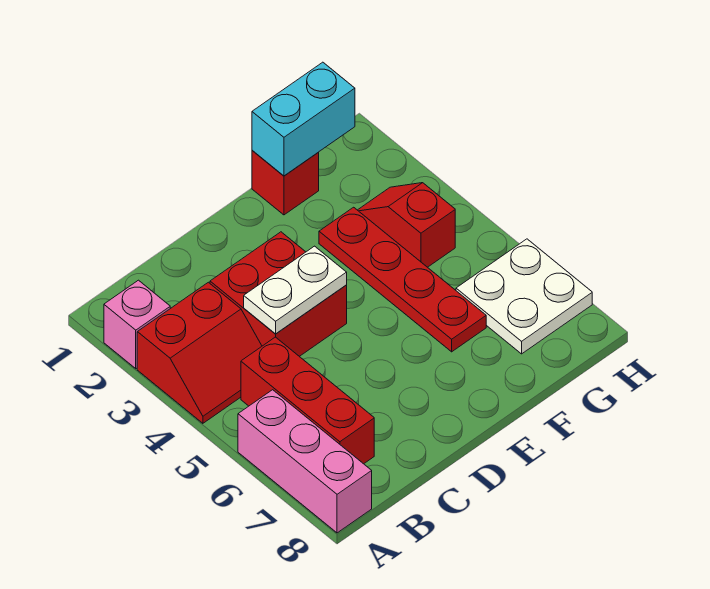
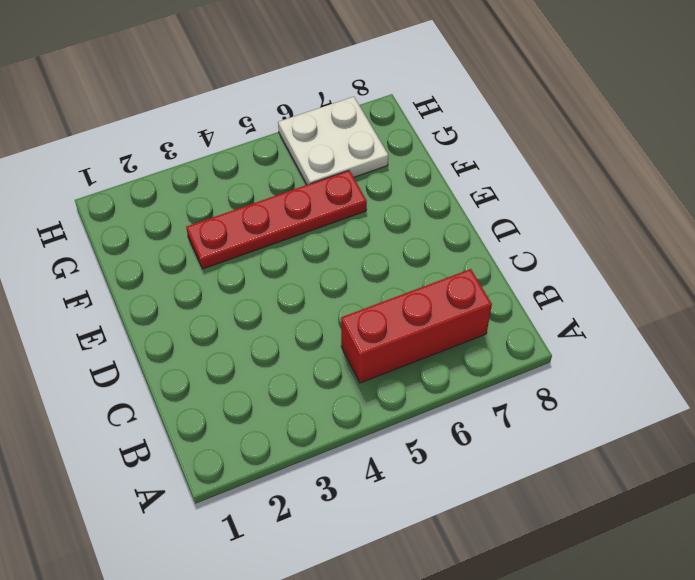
none -> pink brick A2 level 1
none -> red slope A3:B4 level 1 top 3

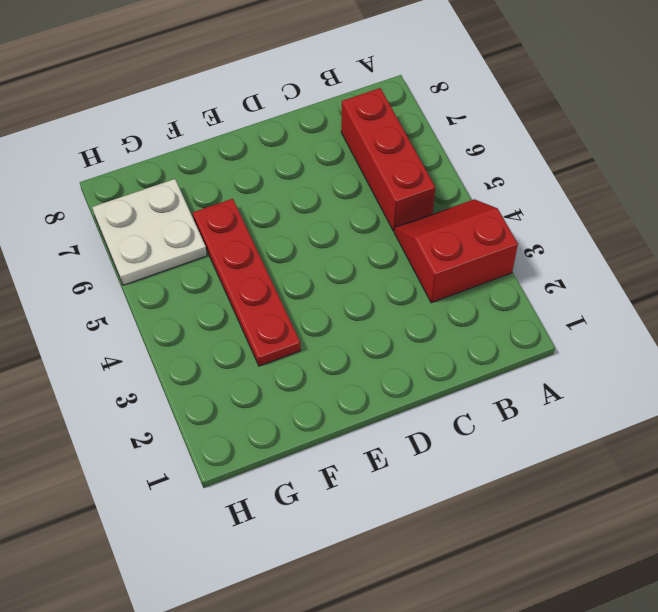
none -> pink brick A2 level 1
none -> pink brick A6:A8 level 1

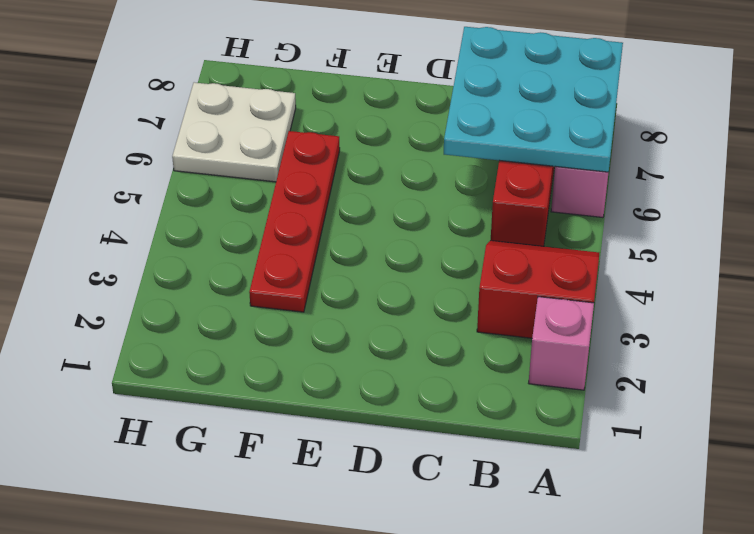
cyan plate A6:C8 level 2 -> none
none -> red brick C3:D4 level 1
none -> red brick F1 level 1

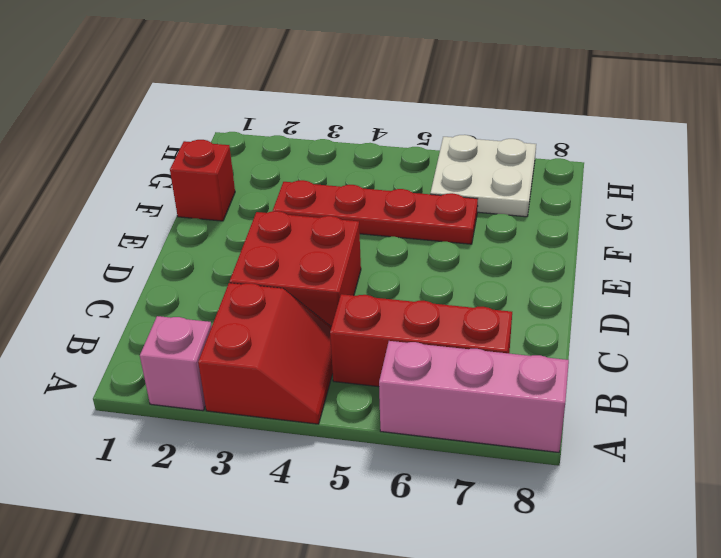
none -> red slope G3:G4 level 1 top 4
none -> white plate C4:D4 level 2

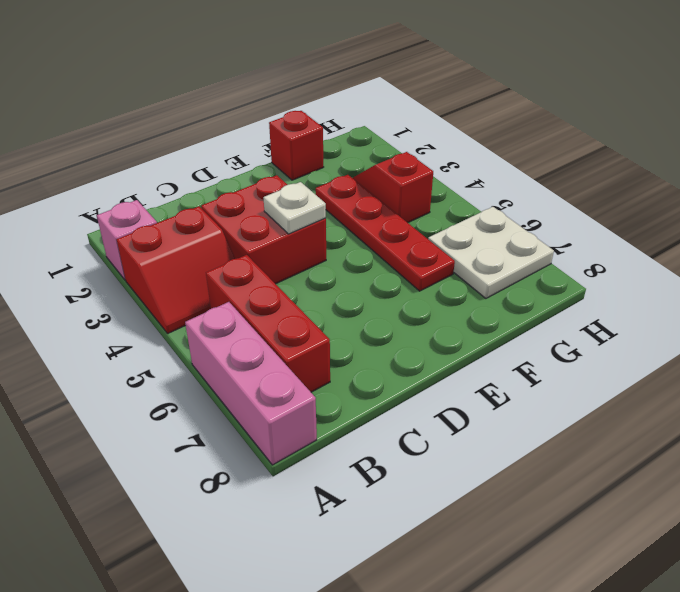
white plate D4 level 2 -> white plate C4:D4 level 2
none -> cyan brick F1:G1 level 2

